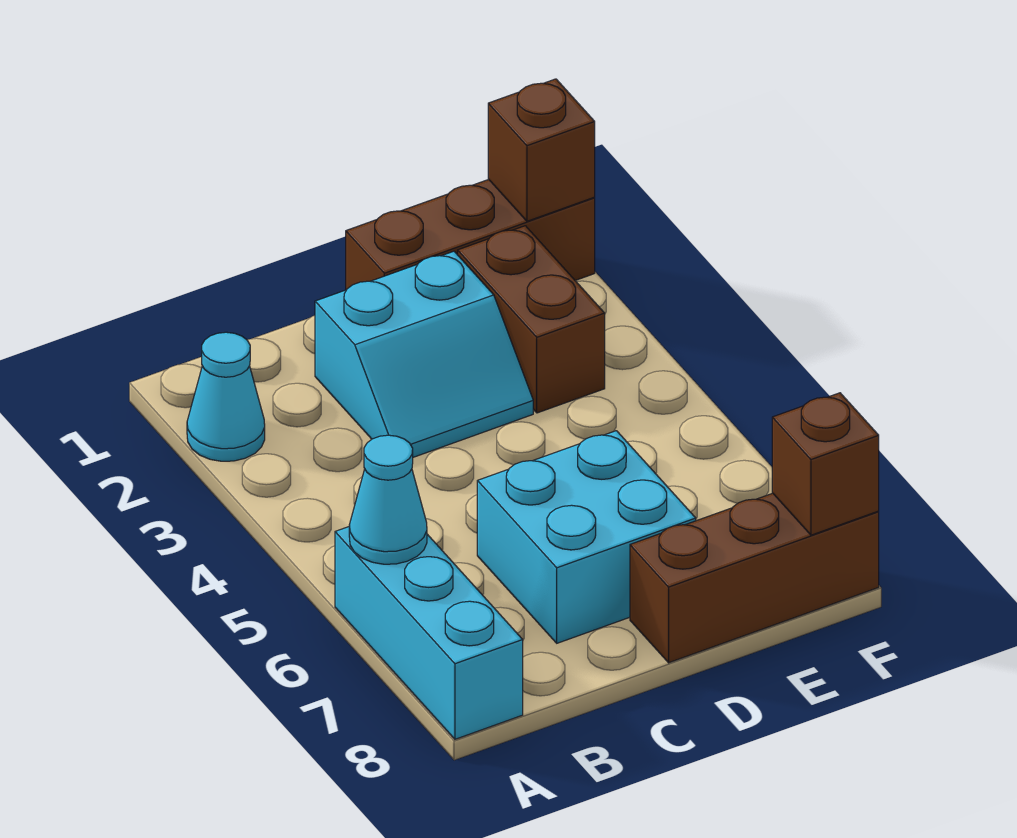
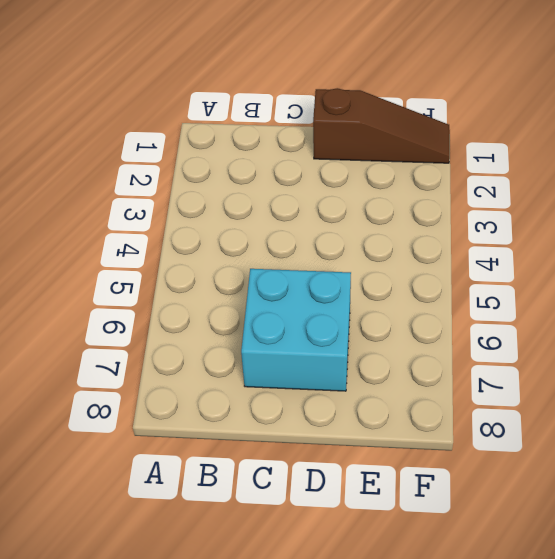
brown slope D1:F1 level 1 top D -> brown brick D1:F1 level 1
none -> cyan cone A2 level 1
none -> cyan brick A6:A8 level 1

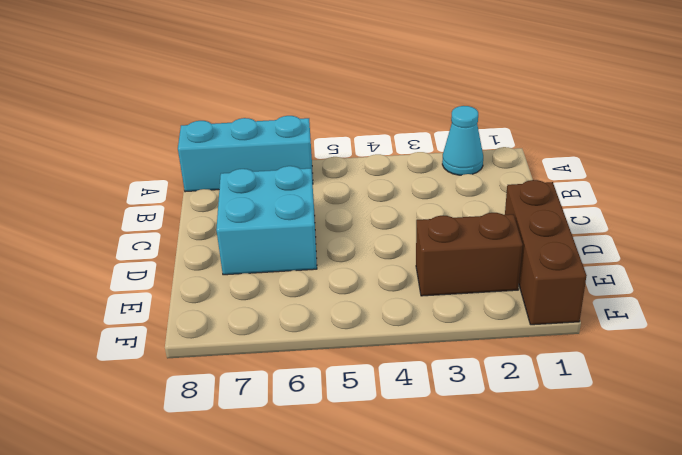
none -> cyan slope C2:D3 level 1 top 2
none -> brown brick D8:F8 level 1

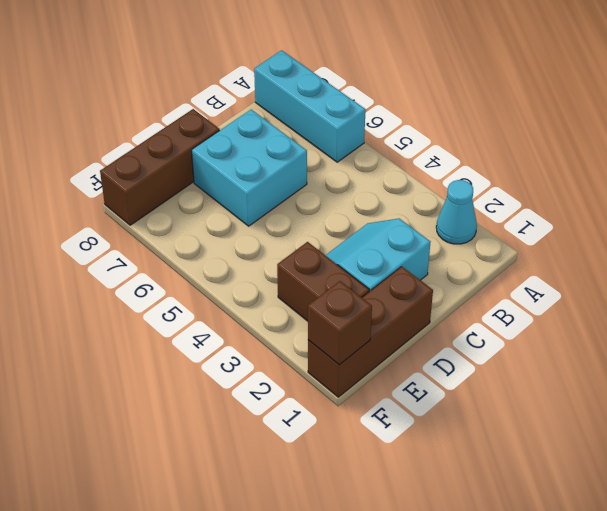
none -> cyan cone A6 level 2
none -> brown brick F8 level 2

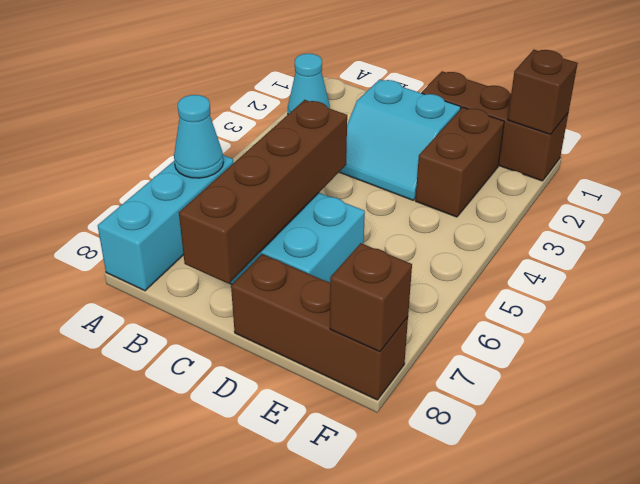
brown brick C5:C8 level 2 -> none

